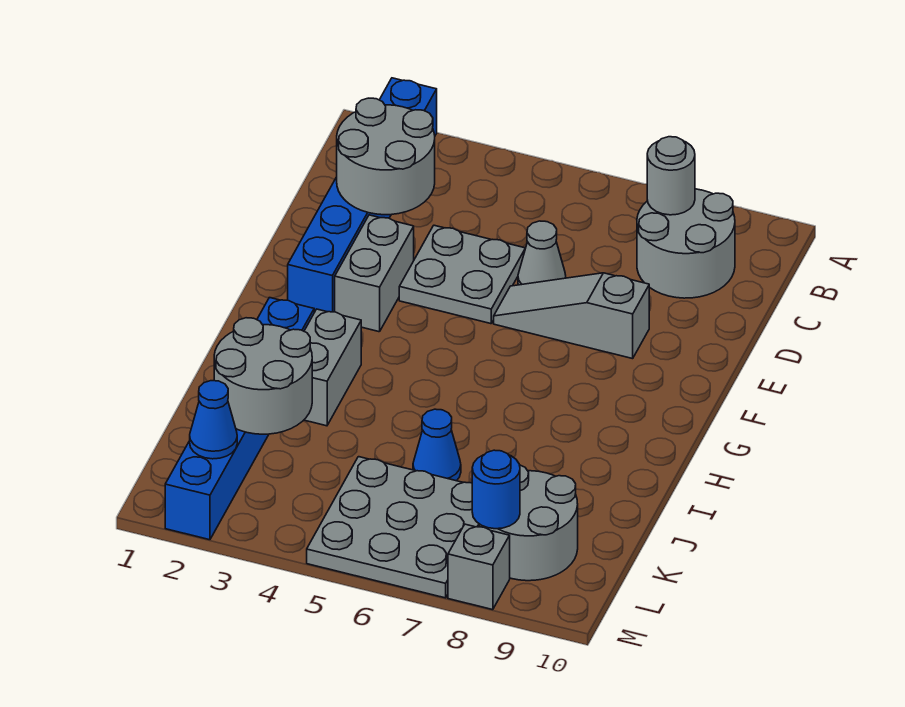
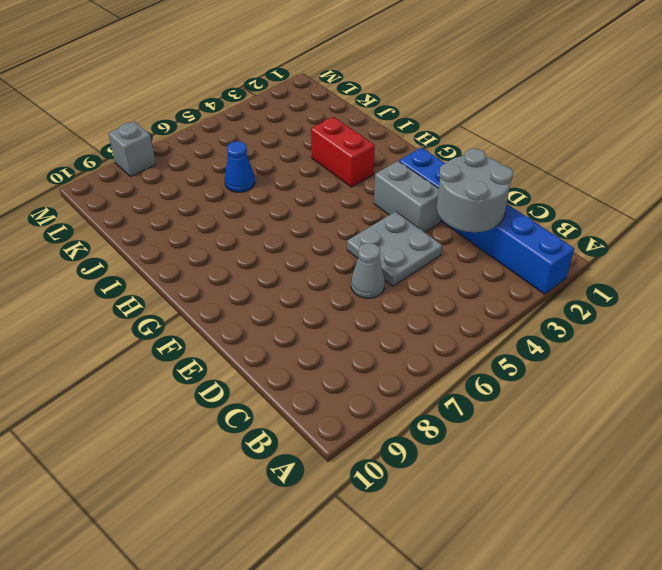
red brick H3:I3 level 1 -> grey brick H3:I3 level 1
none -> grey round brick B8:C9 level 1
none -> grey slope E6:E8 level 1 top 8
none -> blue brick H2:M2 level 1

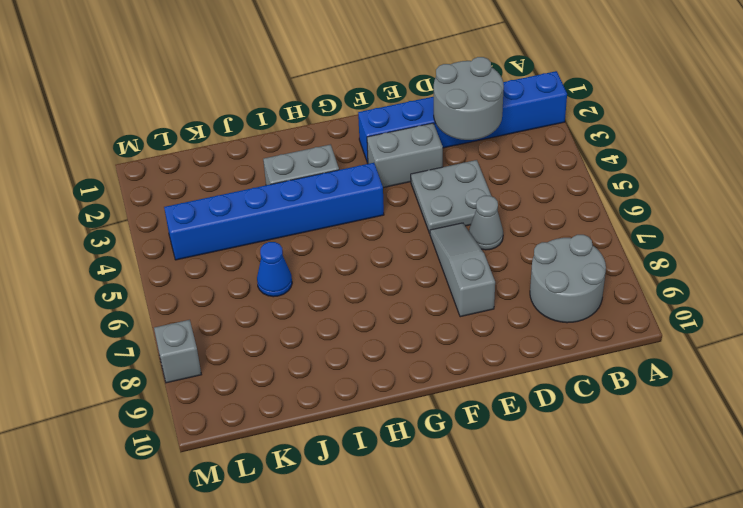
blue brick G4:L4 level 1 -> blue brick H2:M2 level 1
none -> grey plate K5:M7 level 1
none -> grey round brick K8:L9 level 1
none -> grey round brick B8 level 2

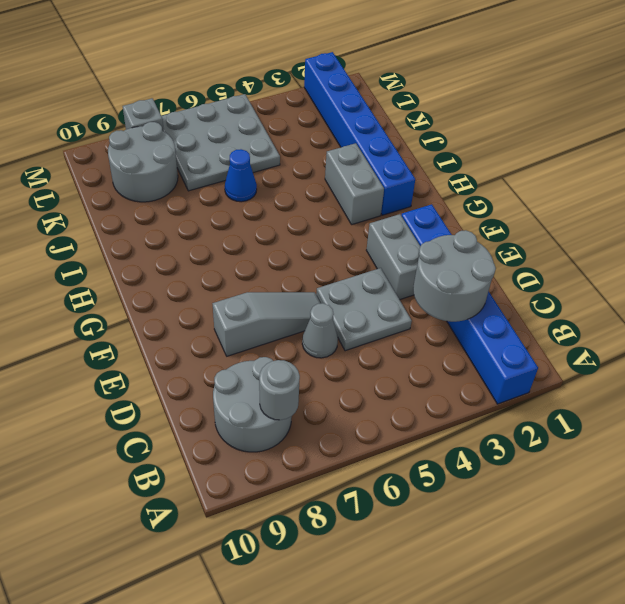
none -> grey round brick J2:K3 level 2
none -> blue cone L2 level 2
none -> blue round brick L8 level 2

